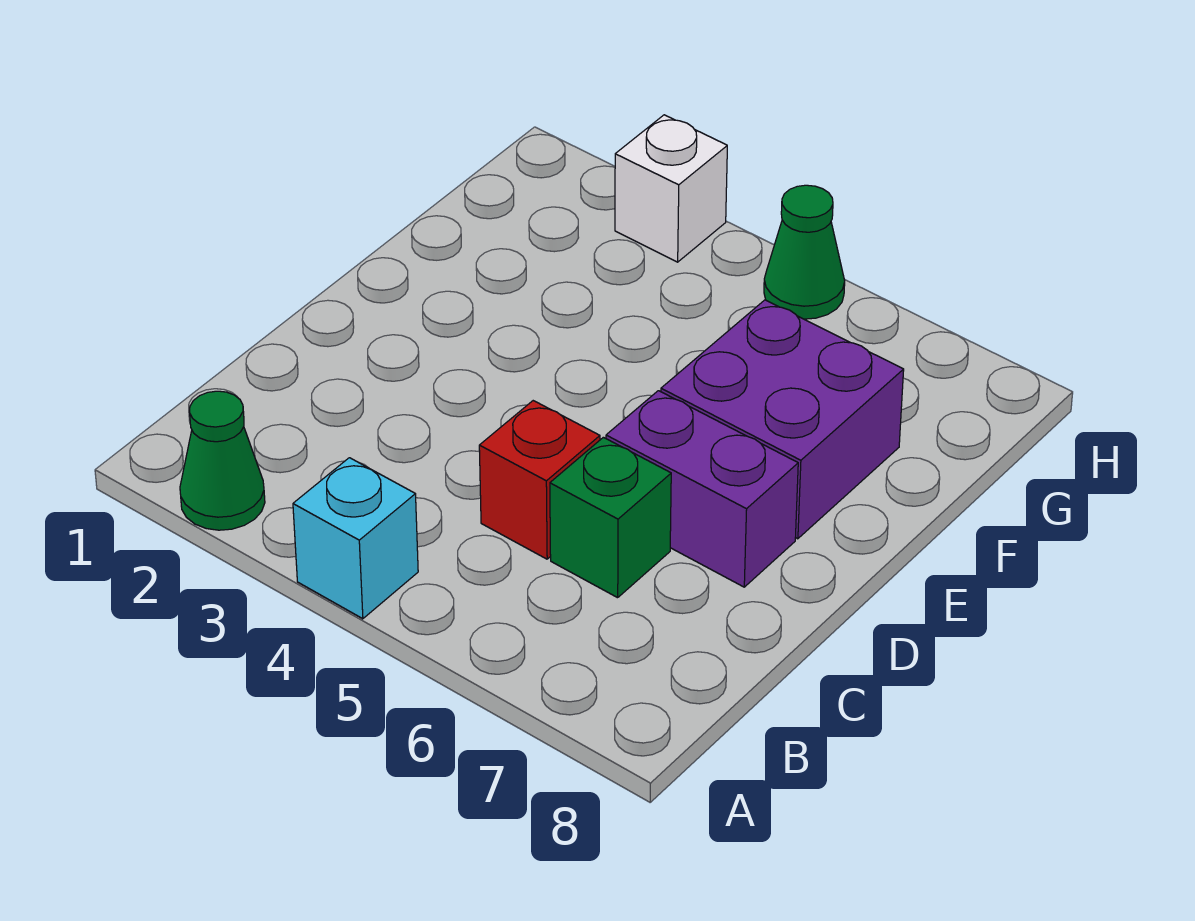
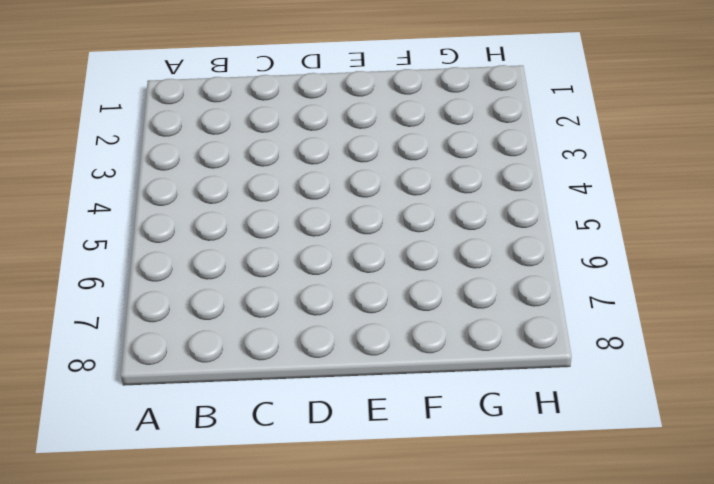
none -> green cone A2 level 1
none -> cyan brick A4 level 1

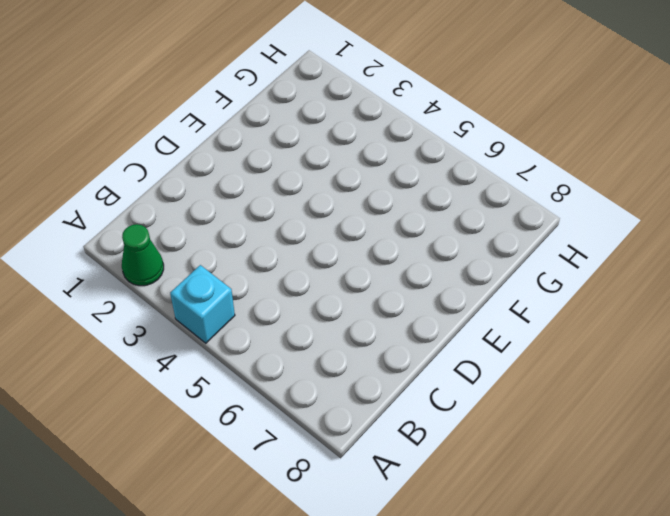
none -> red brick C5 level 1
none -> green brick C6 level 1

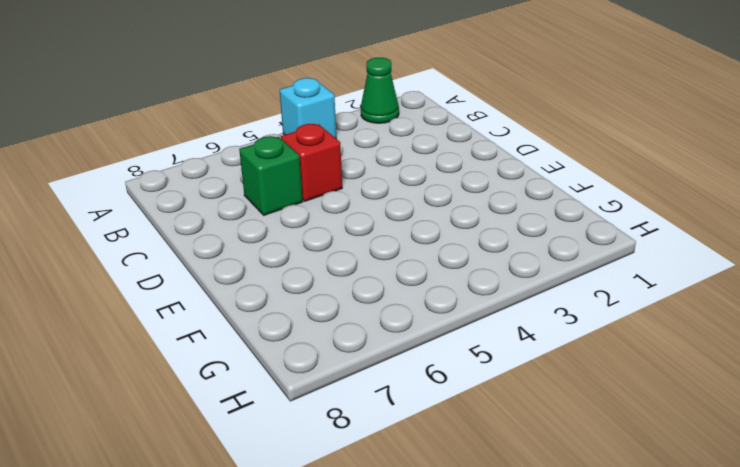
none -> purple brick D6:D7 level 1
none -> purple brick E6:F7 level 1

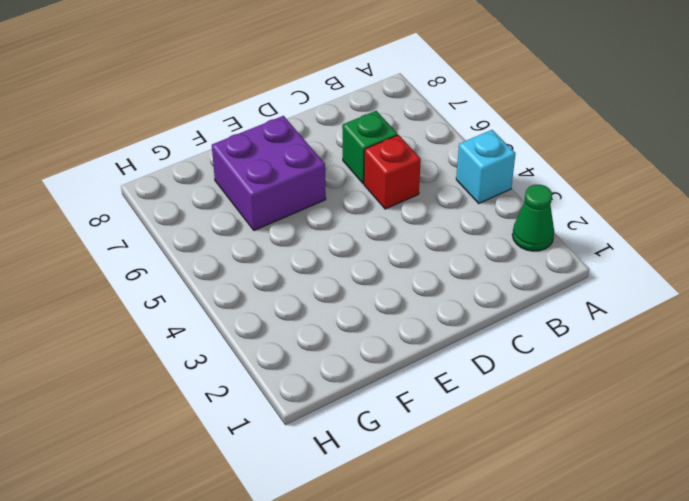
none -> purple brick D6:D7 level 1
none -> white brick H3 level 1

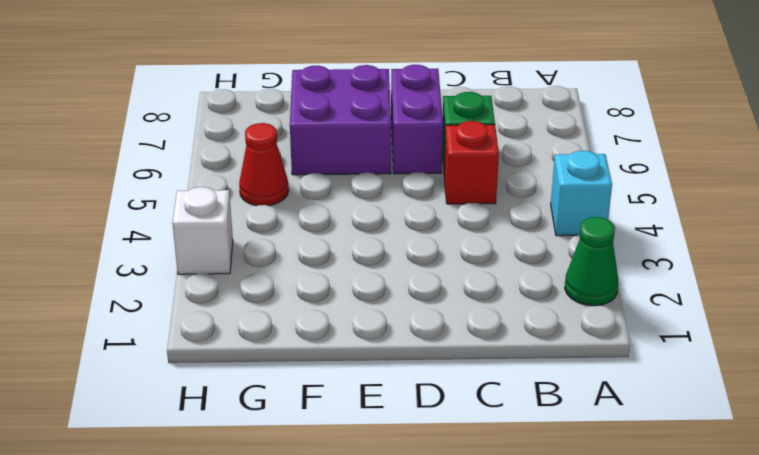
red cone G5 level 1 -> none
none -> green cone H5 level 1

